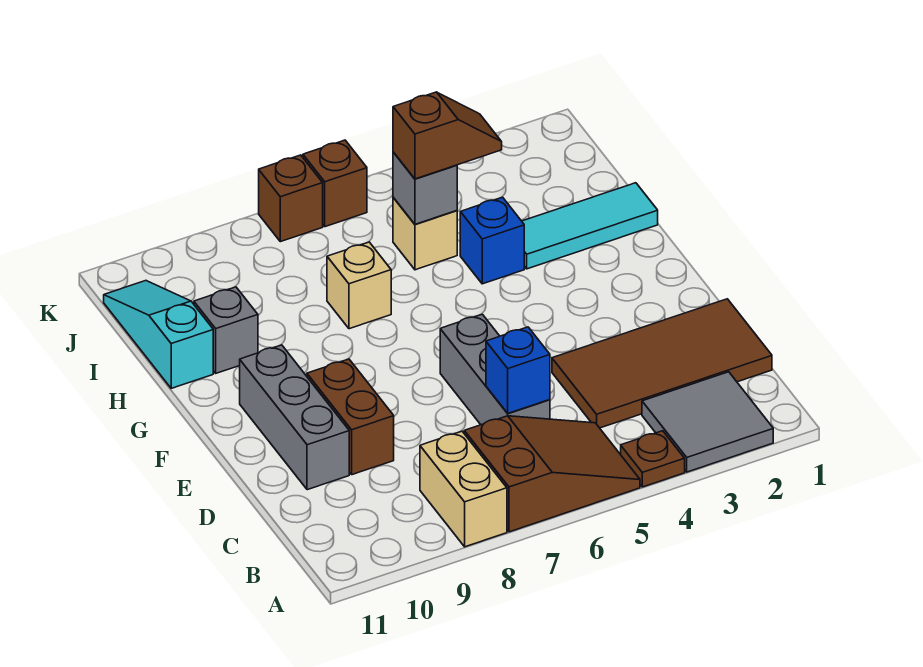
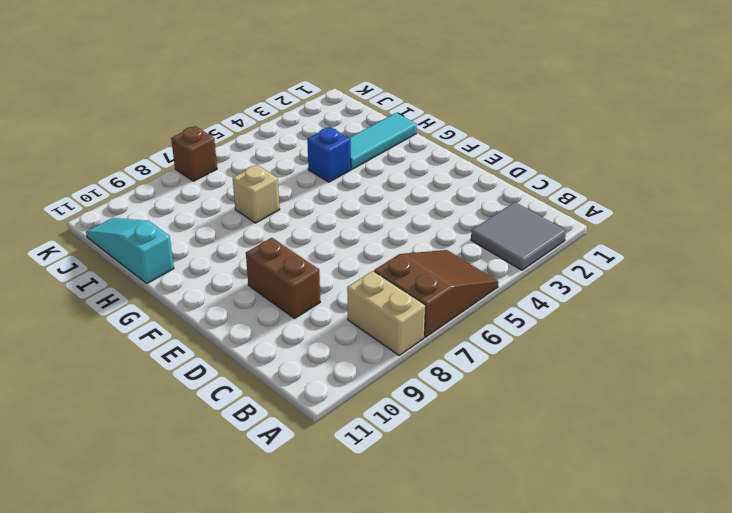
none -> brown plate A4 level 1
none -> brown tile C1:D4 level 1
none -> grey brick C6:E6 level 1

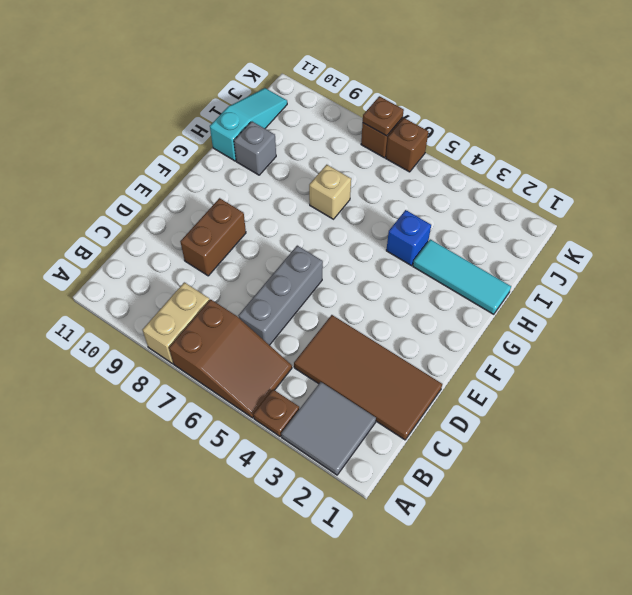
brown plate K7 level 2 -> none
none -> grey brick D10:F10 level 1
none -> tan brick I5 level 1
none -> blue brick C6 level 2

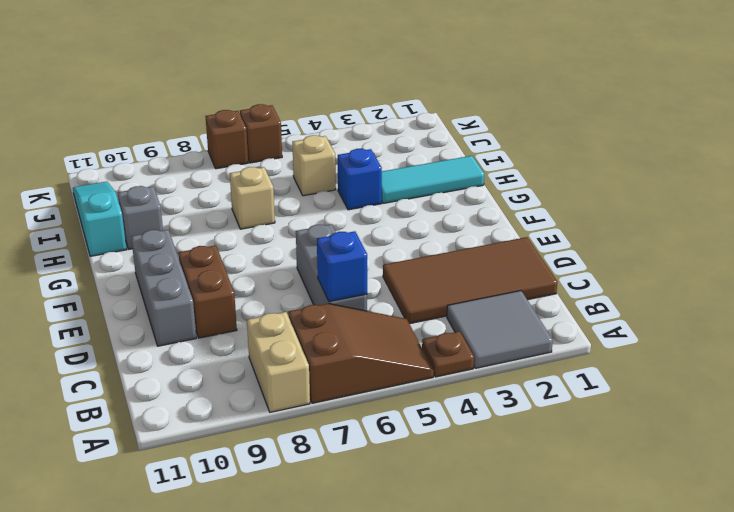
none -> grey brick I5 level 2
none -> brown slope I4:I5 level 3 top 5

